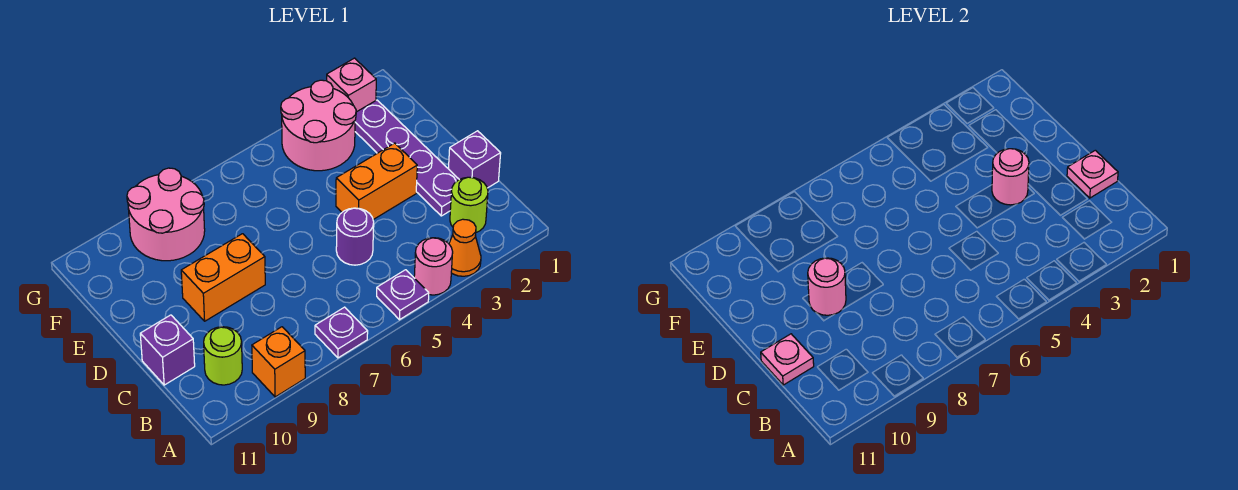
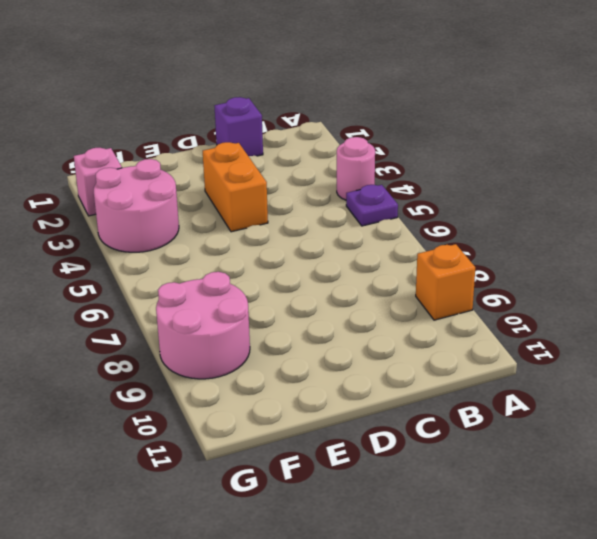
none -> orange cone A3 level 1
none -> purple plate A7 level 1
none -> lime round brick B2 level 1

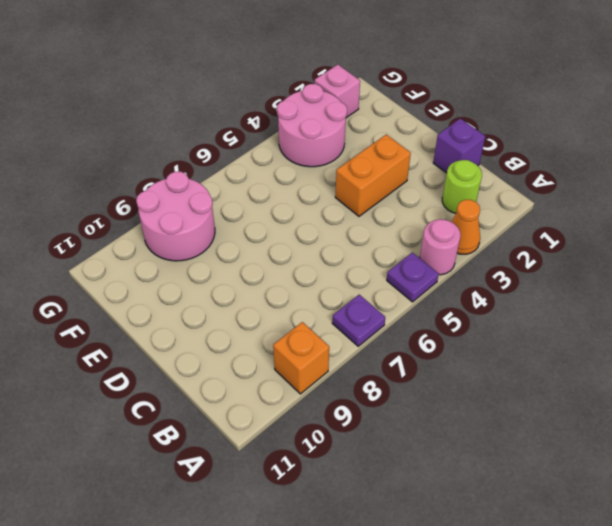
none -> lime round brick B10 level 1
none -> purple plate C2:F2 level 1
none -> purple round brick C5 level 1

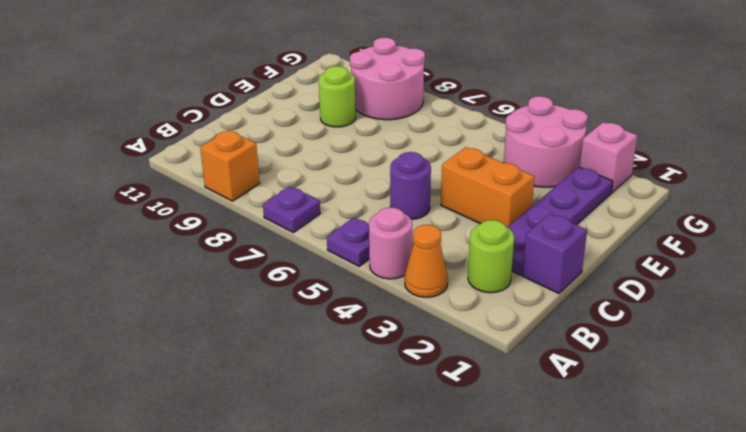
lime round brick E9 level 1 -> lime round brick B10 level 1
none -> purple brick C11 level 1
none -> orange brick D8:D9 level 1
none -> pink plate C1 level 2

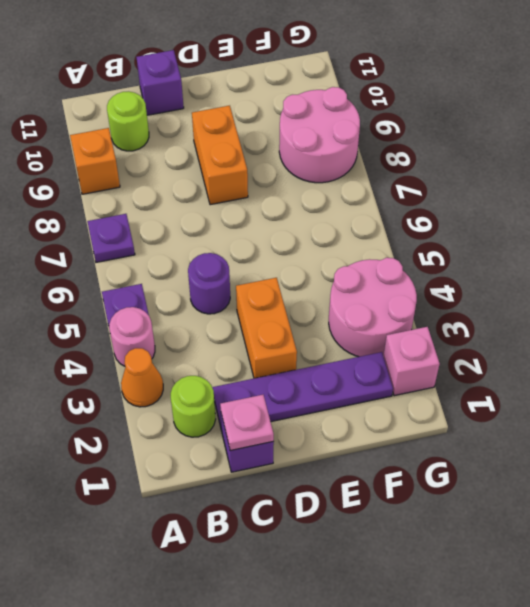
none -> pink plate C11 level 2
none -> pink round brick D3 level 2
none -> pink round brick D9 level 2

